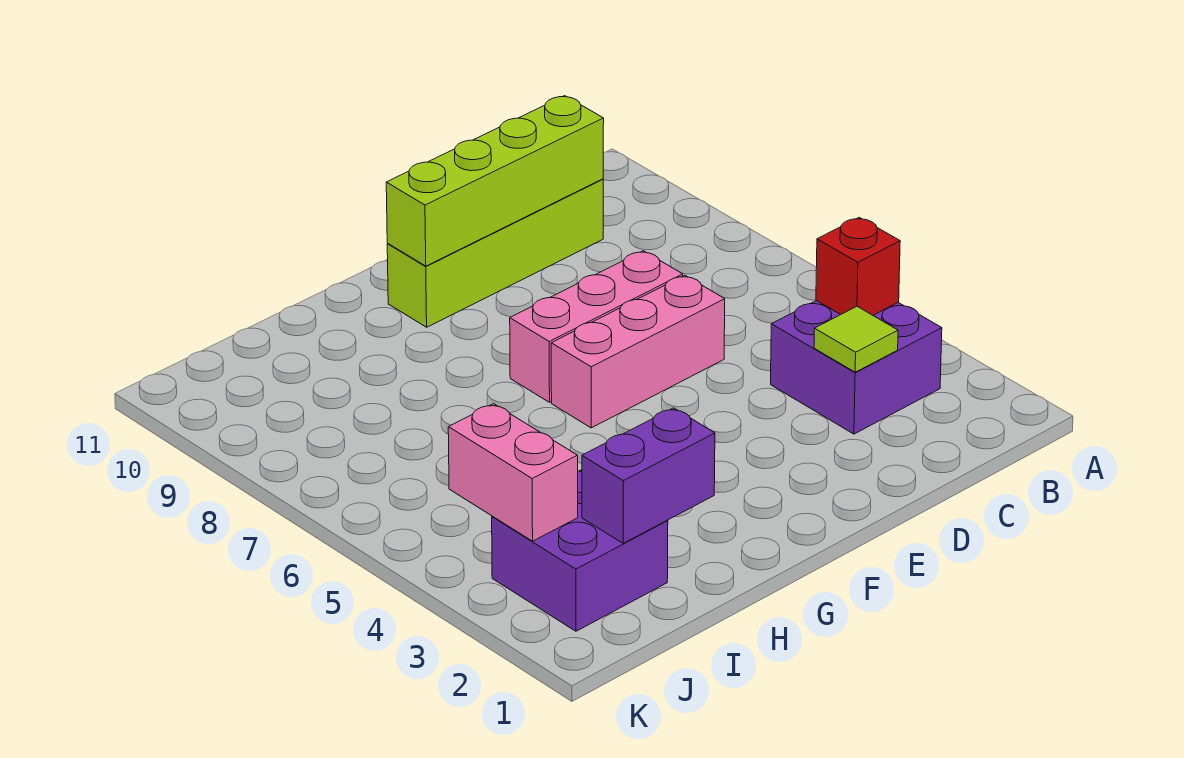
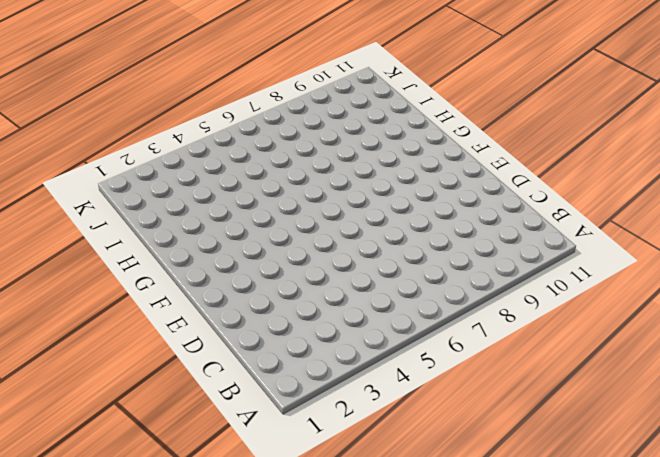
none -> purple brick B3:C4 level 1
none -> lime brick C10:F10 level 1

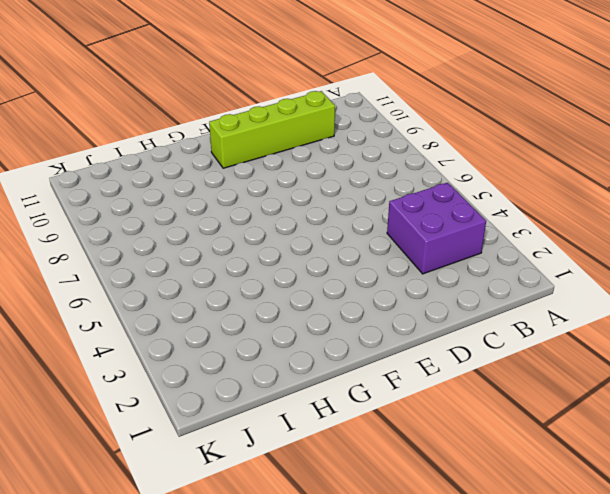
none -> pink brick D6:F6 level 1
none -> pink brick D7:F7 level 1

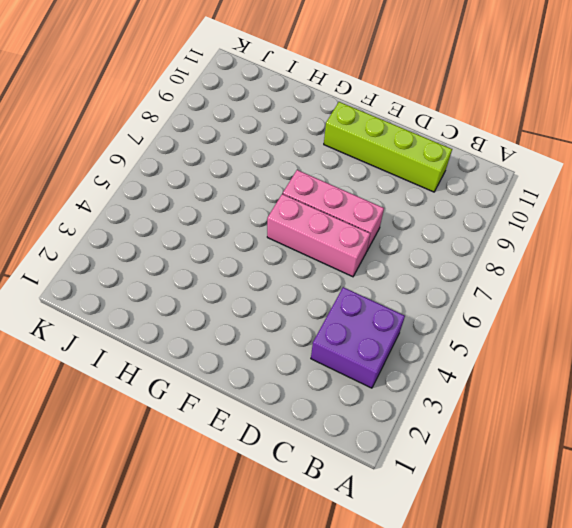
none -> purple brick I2:J3 level 1
none -> red brick B4 level 2

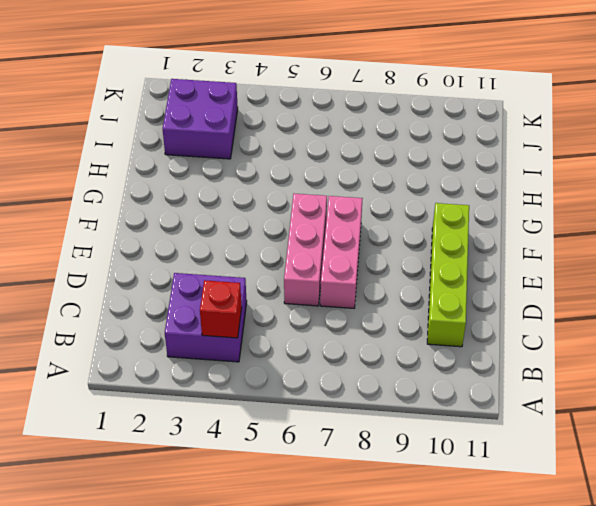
none -> lime tile C3 level 2
none -> lime brick C10:F10 level 2

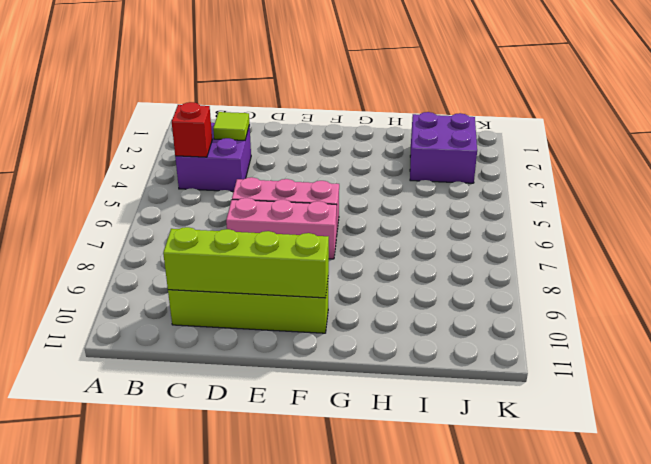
none -> purple brick H2:I2 level 2
none -> pink brick J3:J4 level 2

